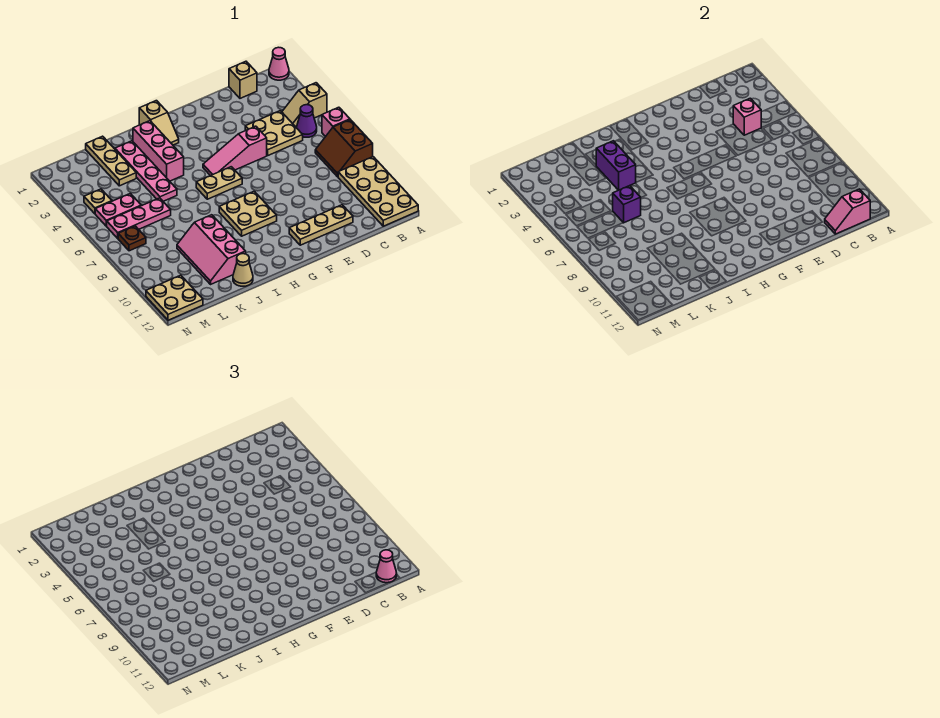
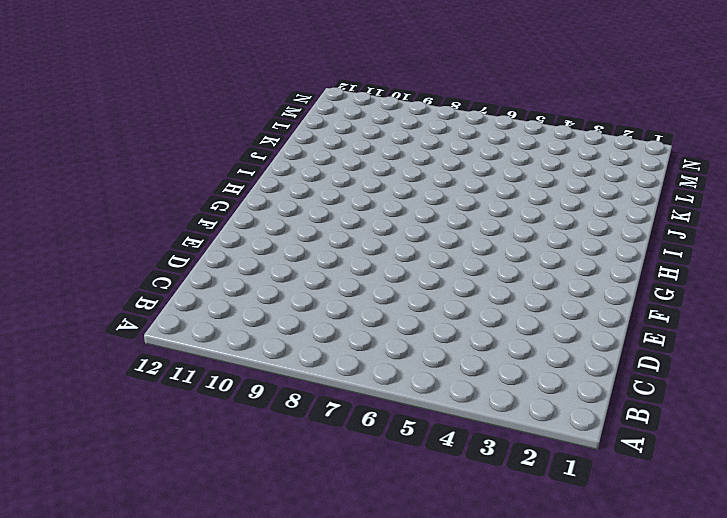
none -> pink cone A1 level 1
none -> tan slope A4:B4 level 1 top A
none -> pink brick A6 level 1

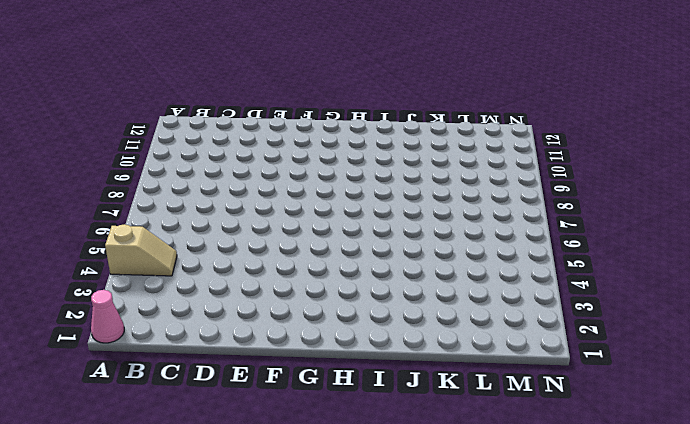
none -> pink brick A6 level 1
none -> brown slope A7:B8 level 1 top A
none -> tan plate A9:B12 level 1

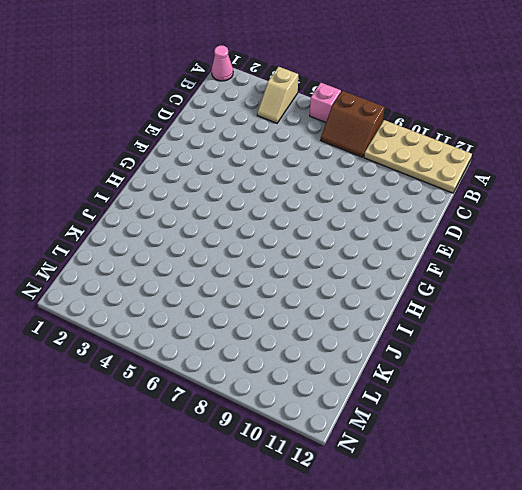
none -> purple cone B5 level 1
none -> tan brick C1 level 1
none -> tan plate C4:D5 level 1

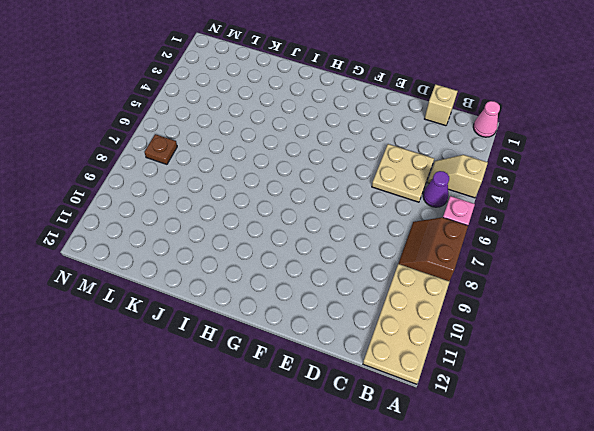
none -> tan plate D11:F11 level 1
none -> pink slope E5:G5 level 1 top E
none -> tan plate G6:H6 level 1

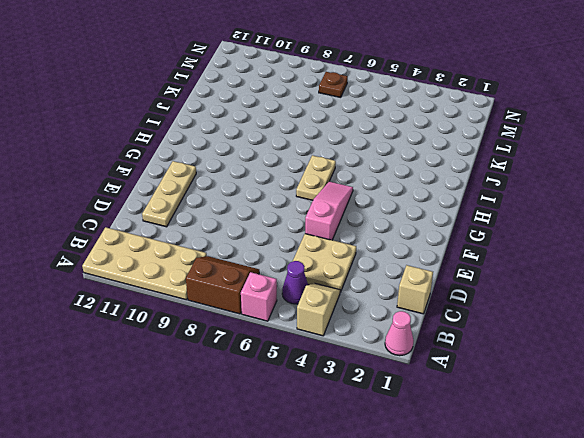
none -> tan plate G8:H9 level 1
none -> tan slope H1:H2 level 1 top 1
none -> pink brick I2:I4 level 1

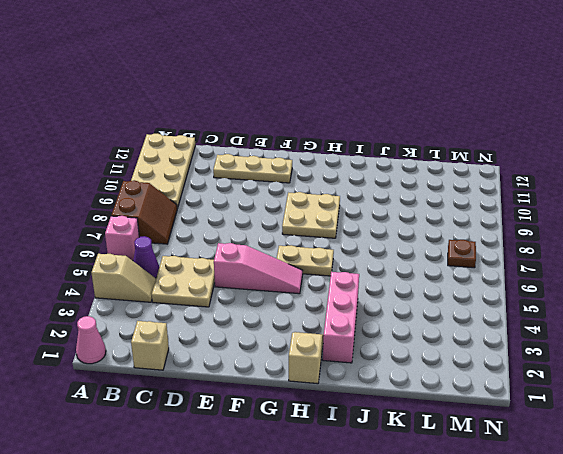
none -> pink plate J2:J5 level 1
none -> pink slope J9:K11 level 1 top J
none -> tan cone J12 level 1

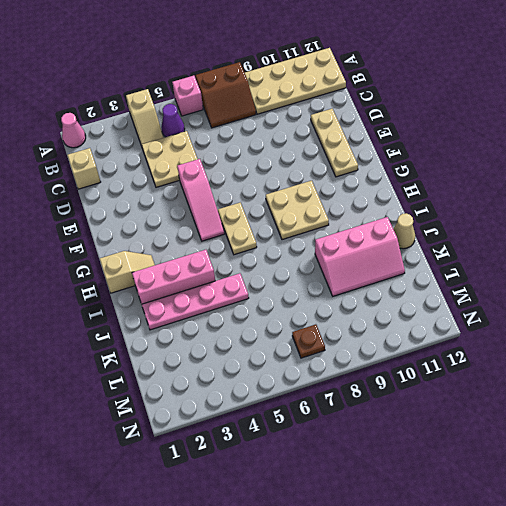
none -> tan plate K1:K3 level 1
none -> pink plate K6:M6 level 1
none -> pink plate L5:M5 level 1

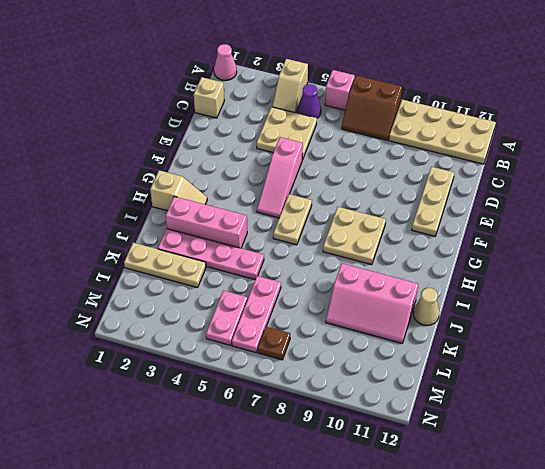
none -> tan plate M4 level 1
none -> tan plate M11:N12 level 1
none -> pink slope B12:C12 level 2 top B

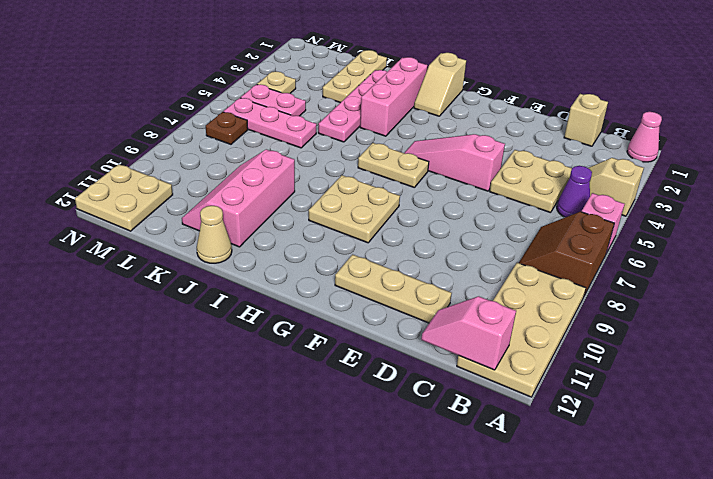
none -> pink brick C4 level 2
none -> purple brick J3:J4 level 2
none -> purple brick K6 level 2

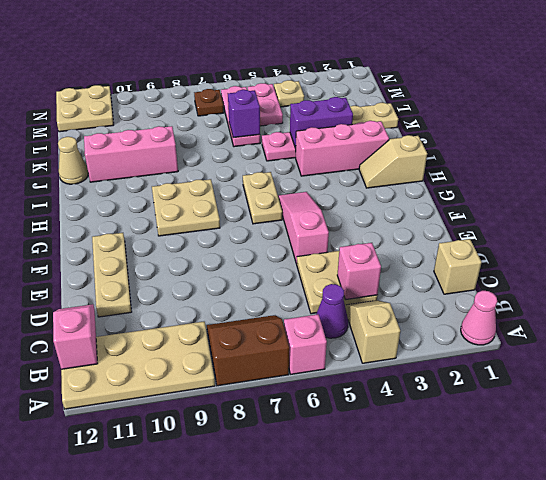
none -> pink cone B12 level 3

